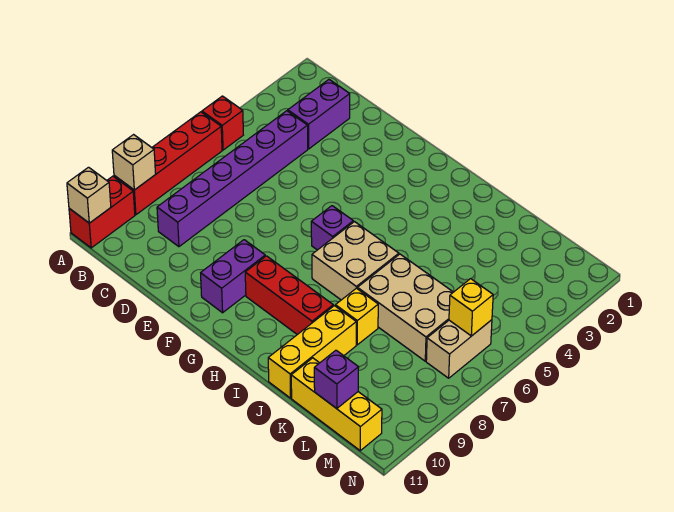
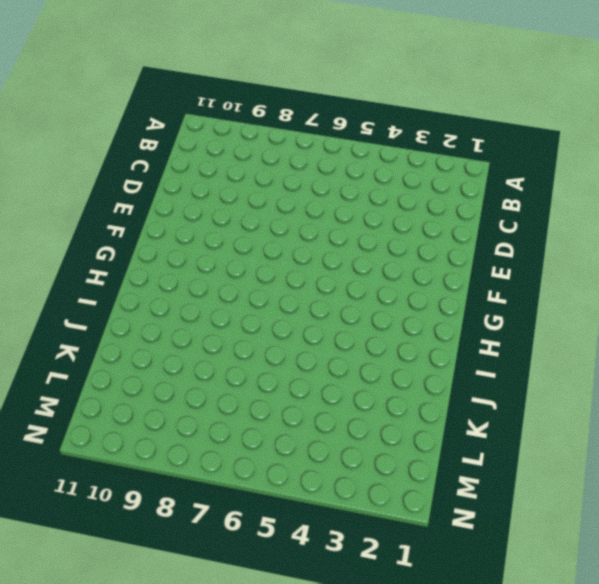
none -> red brick A5 level 1
none -> red brick A6:A9 level 1
none -> red brick A10:A11 level 1

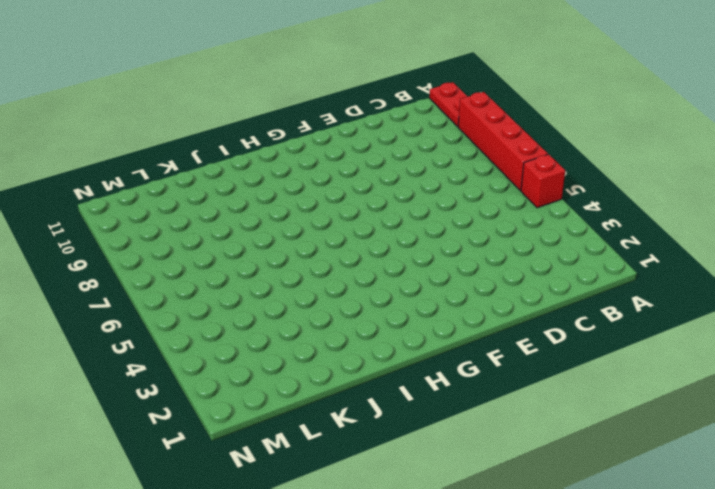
red plate A10:A11 level 1 -> red brick A10:A11 level 1
none -> purple brick C2:C3 level 1
none -> purple brick C4:C9 level 1
none -> purple brick F9:F10 level 1

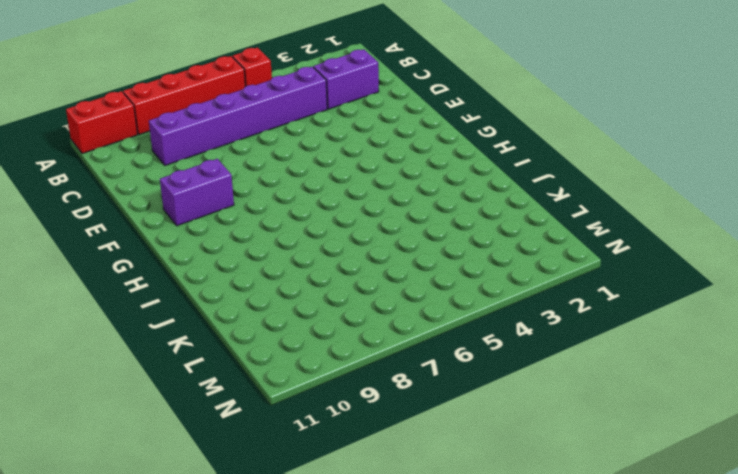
none -> purple brick G6 level 1
none -> red brick G9:I9 level 1
none -> tan brick H6:I7 level 1

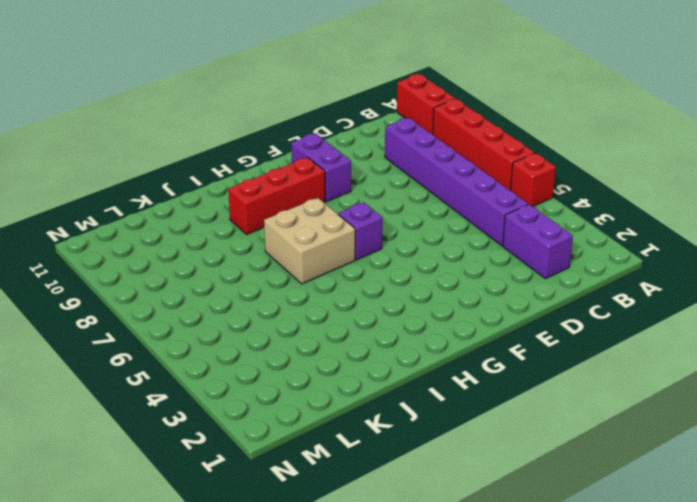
none -> tan brick J6:L7 level 1
none -> yellow brick J8 level 1
none -> yellow brick J9:J11 level 1

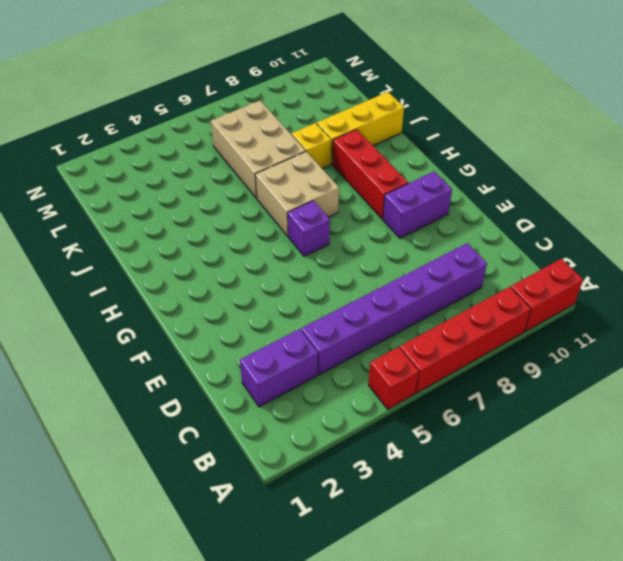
none -> yellow brick K11:M11 level 1
none -> tan brick M6:M7 level 1
none -> tan brick A9 level 2

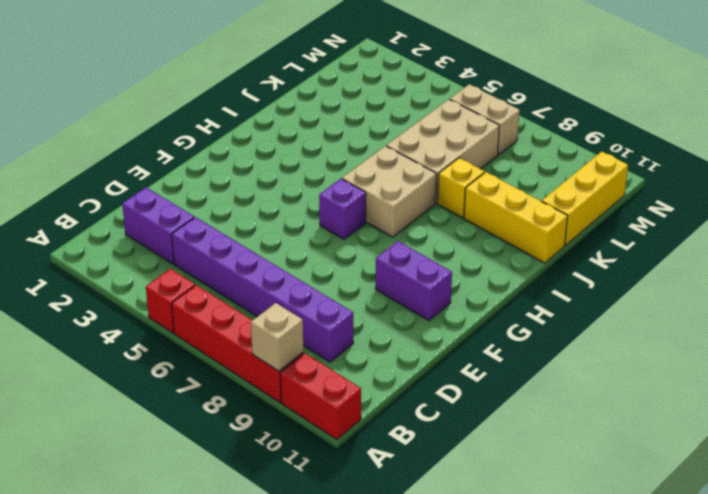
none -> red brick G9:I9 level 1
none -> tan brick A11 level 2
none -> purple brick L11 level 2

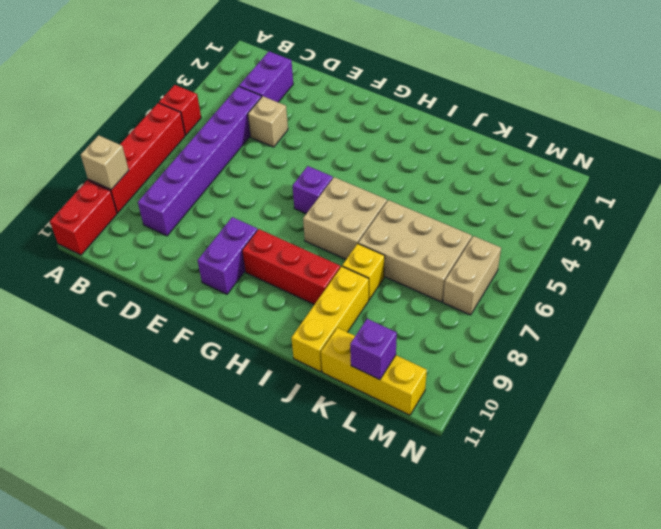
tan brick D4 level 1 -> tan brick A11 level 2
none -> yellow brick M6 level 2

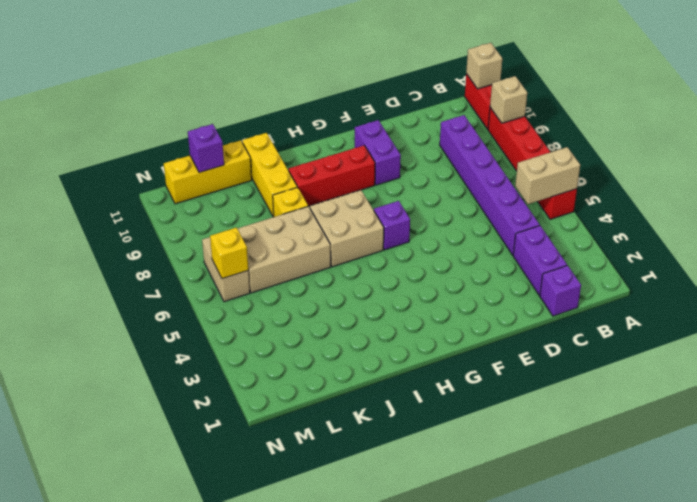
tan brick A5:B5 level 2 -> none
purple brick C1 level 1 -> none

